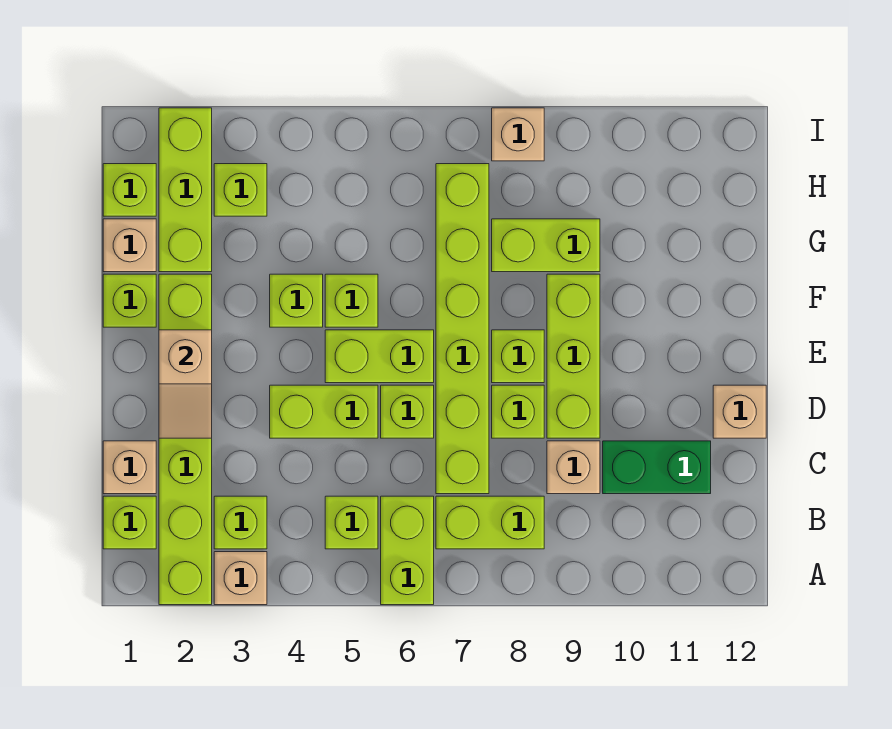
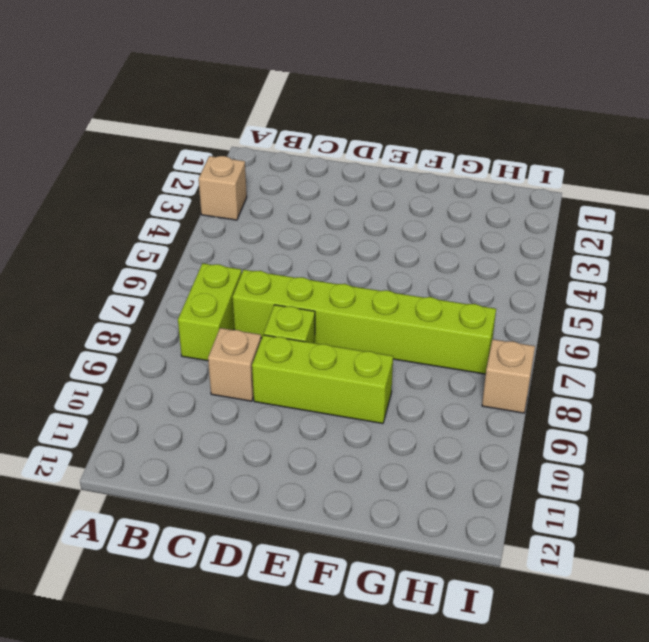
none -> lime brick A2:F2 level 1
none -> lime brick A6:B6 level 1
none -> lime brick B1 level 1

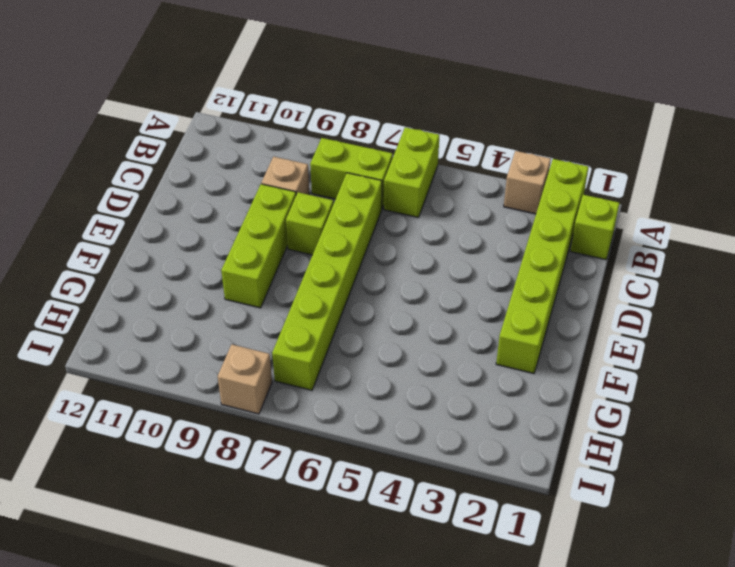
none -> lime brick B3 level 1
none -> lime brick B5 level 1
none -> tan brick C1 level 1

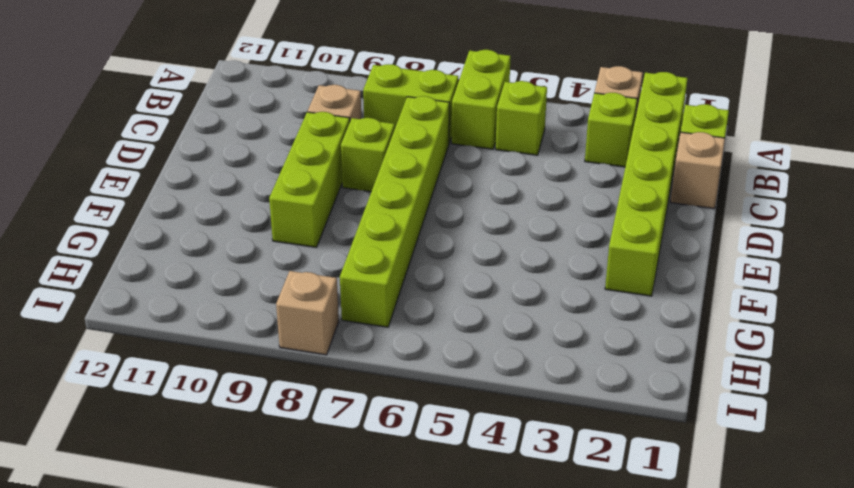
none -> green brick C10:C11 level 1
none -> lime brick D4:D5 level 1
none -> lime brick D6 level 1

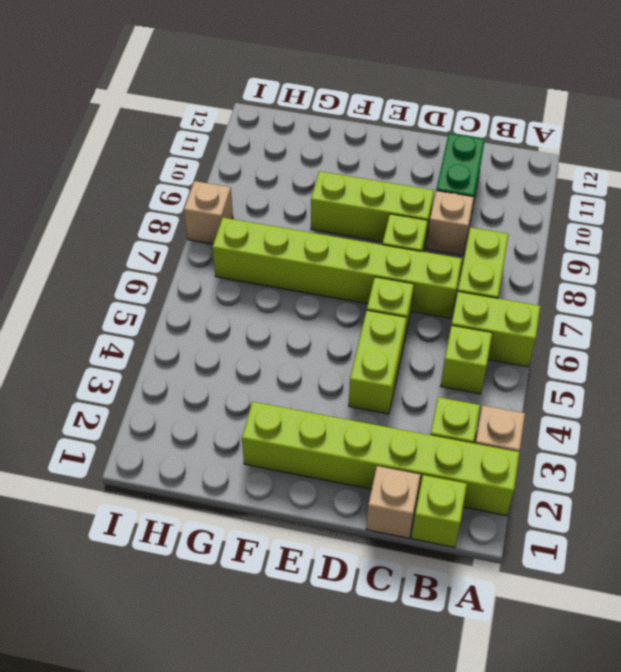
none -> tan brick D12 level 1
none -> lime brick E5:E6 level 1
none -> lime brick E8 level 1

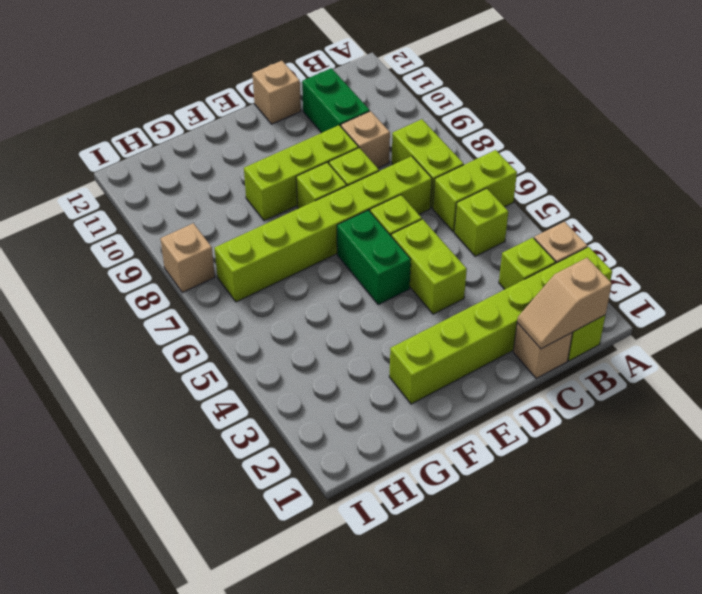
tan slope B1:C1 level 2 top B -> tan slope D2:E2 level 2 top E
green brick E5:E6 level 1 -> lime brick E5:E6 level 1
none -> lime brick F1 level 1
none -> lime brick F4 level 1
none -> lime brick F5 level 1

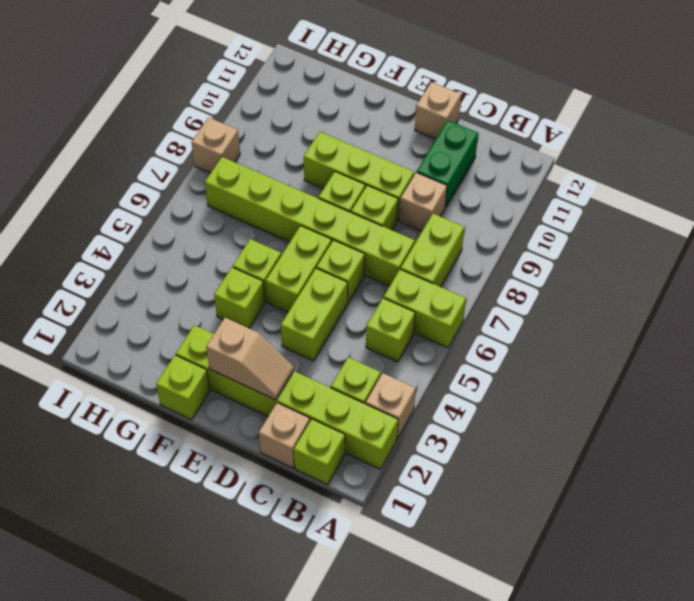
none -> tan brick G1 level 1
none -> lime brick G2:I2 level 1
none -> lime brick G8:G9 level 1

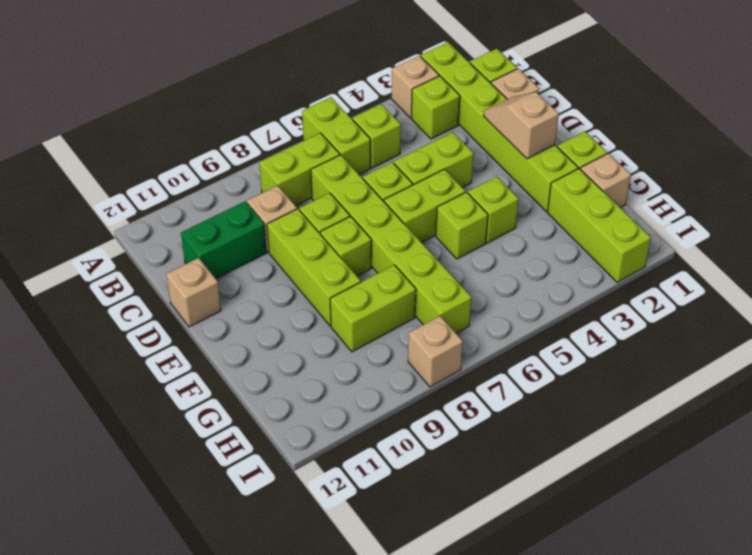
none -> lime brick H1 level 1
none -> lime brick H3 level 1

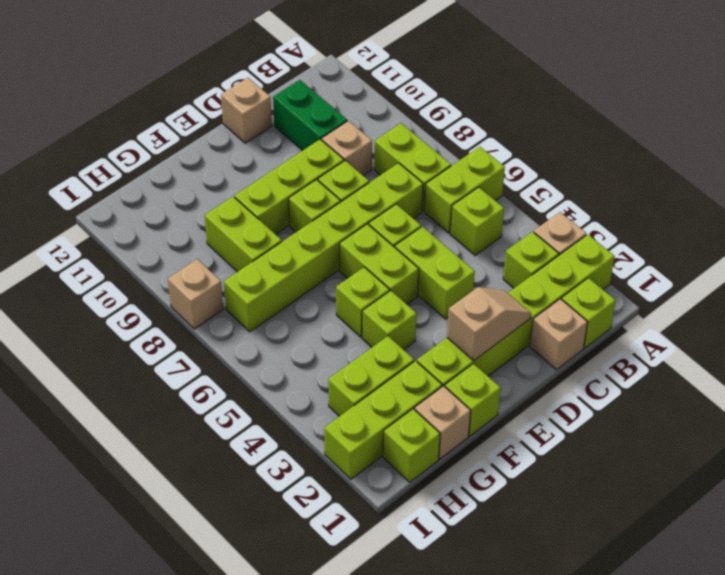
lime brick G3:H3 level 1 -> lime brick H3 level 1

